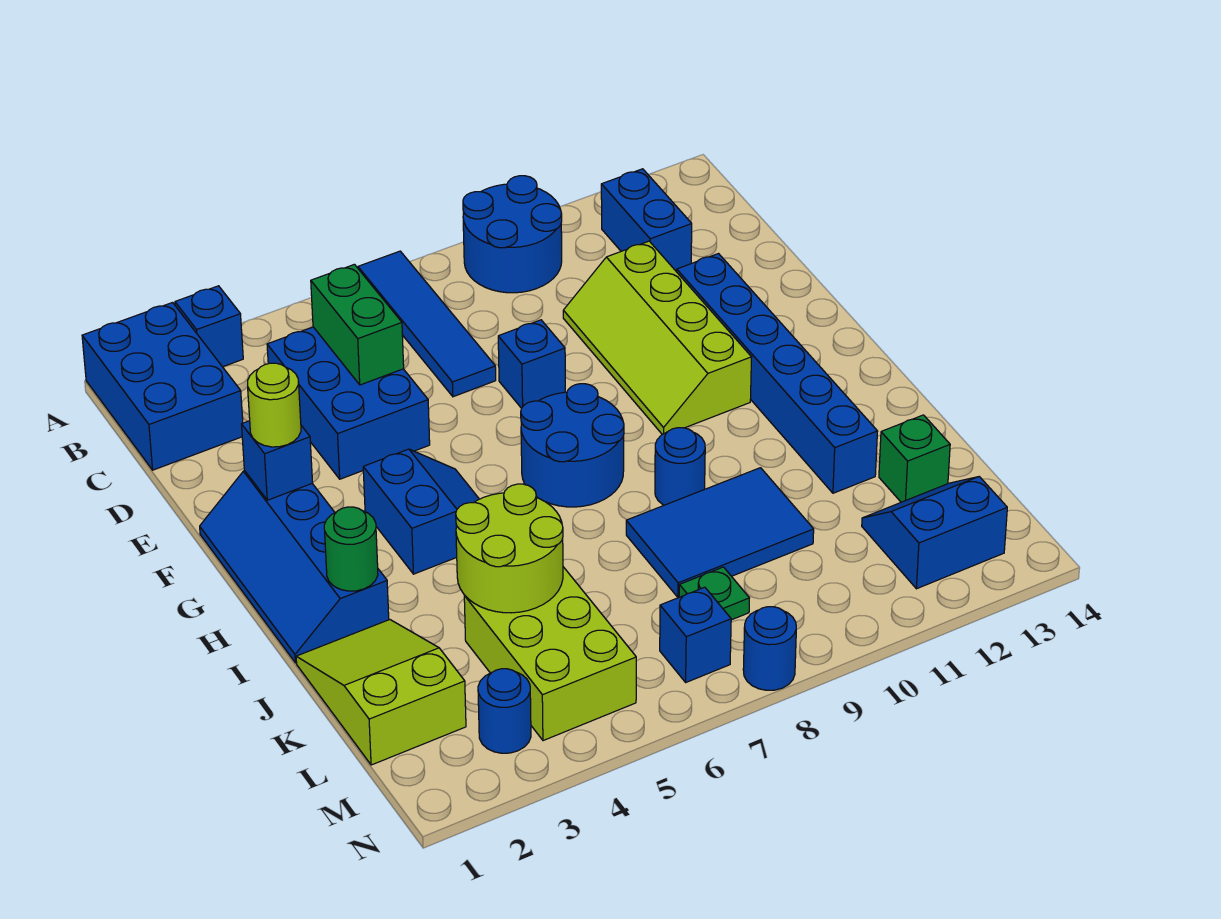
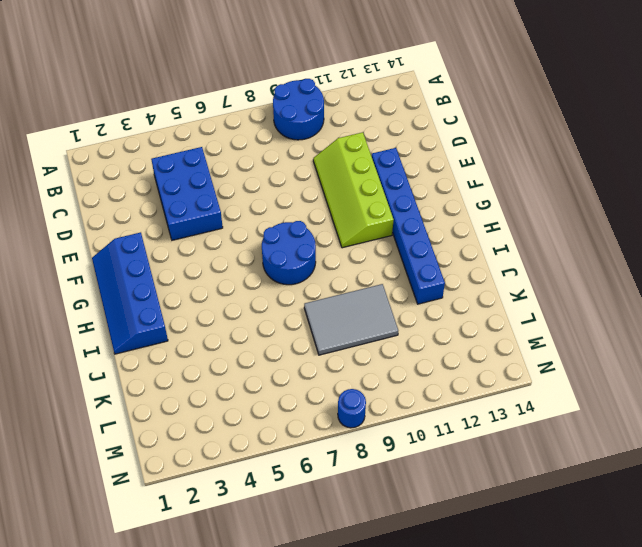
grey tile J8:K10 level 1 -> blue tile J8:K10 level 1
none -> blue brick A1:C2 level 1
none -> blue brick A3 level 1
none -> blue tile A7:D7 level 1

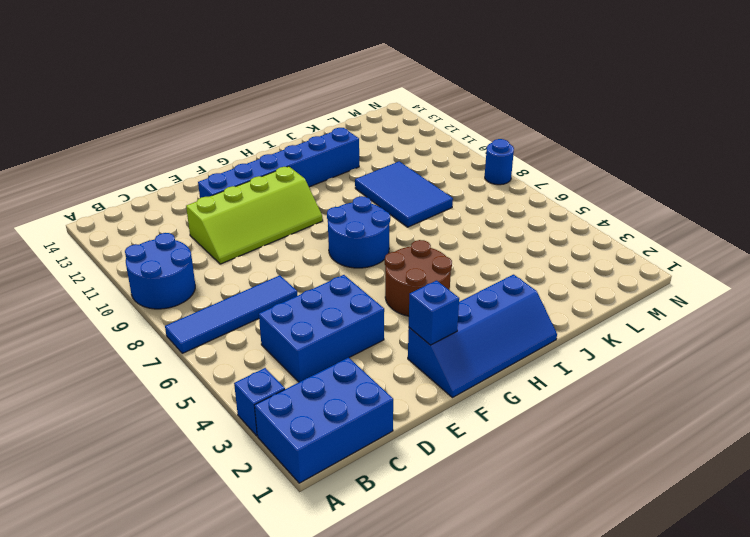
brown round brick G4:H5 level 1 -> blue slope G4:H5 level 1 top 4
none -> blue brick B12:C12 level 1
none -> blue brick E8 level 1
none -> blue round brick I9 level 1

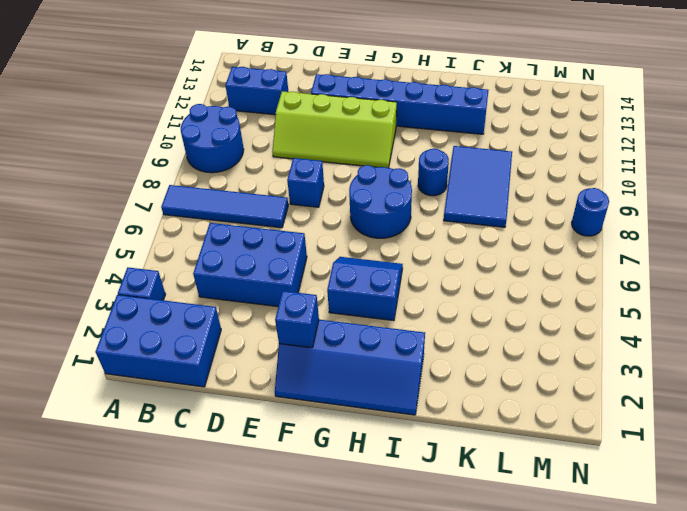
none -> lime slope J1:L2 level 1 top L
none -> lime brick K4:M5 level 1
none -> green brick K13 level 1

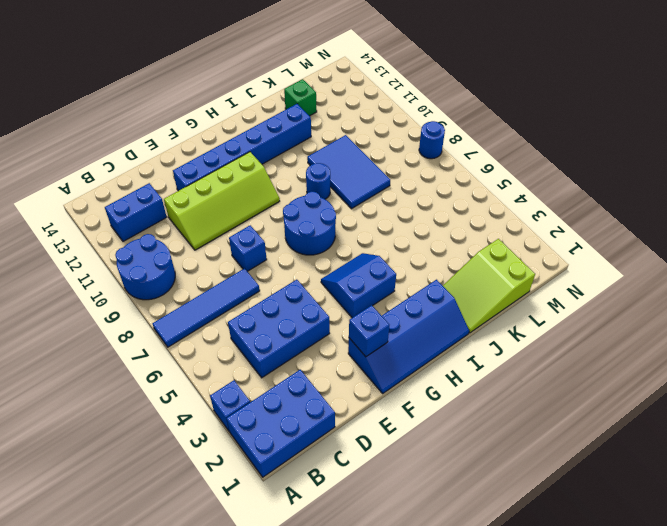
none -> lime brick K4:M5 level 1
none -> green plate L8 level 1
none -> blue slope L12:M13 level 1 top M

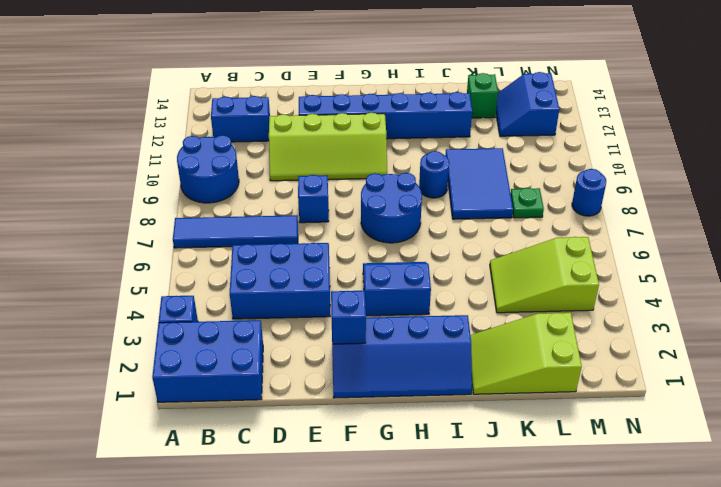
lime slope K4:M5 level 1 top M -> lime brick K4:M5 level 1
none -> blue round brick M3 level 1
none -> blue brick M7 level 1
none -> green brick C5:D5 level 2

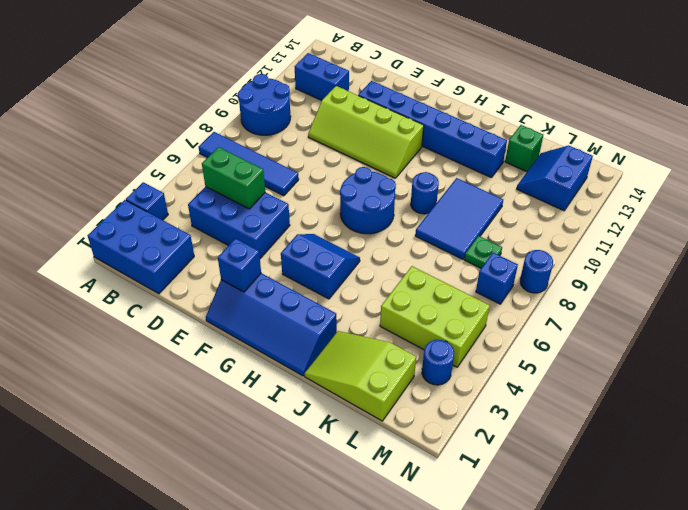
none -> blue brick E8 level 1
none -> green round brick I2 level 2
none -> lime round brick J4:K5 level 2

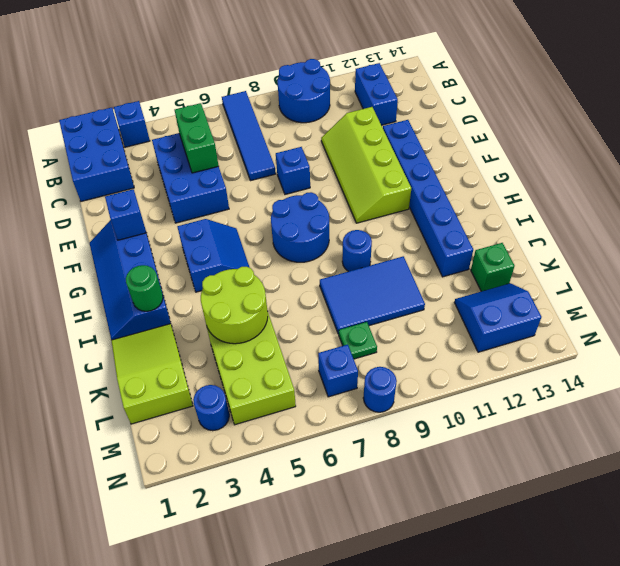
none -> lime round brick F2 level 3

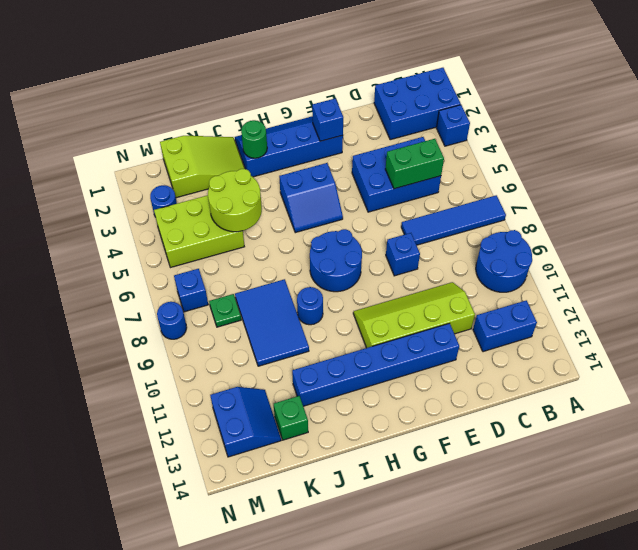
none -> lime round brick F2 level 3

